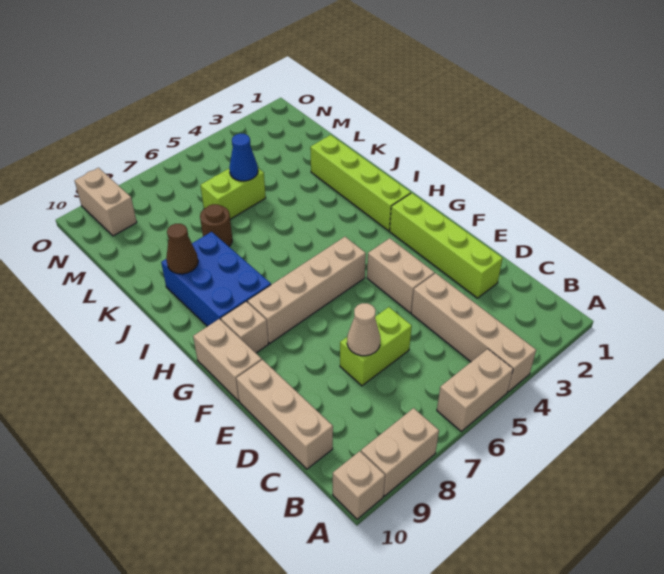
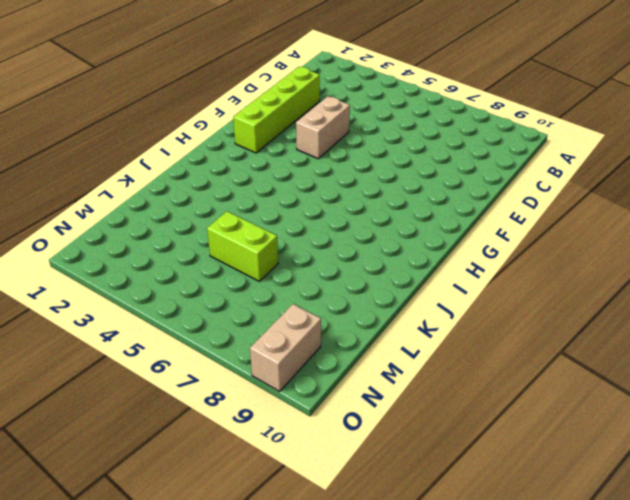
none -> tan brick A4:D4 level 1
none -> tan brick A5:A6 level 1
none -> tan brick A8:A9 level 1

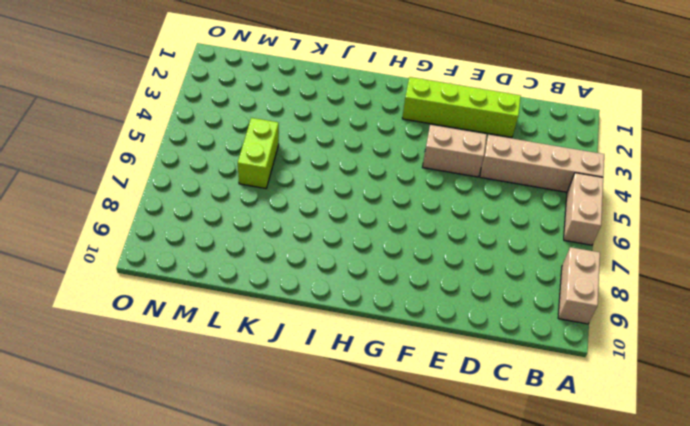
none -> tan brick A10 level 1
none -> tan brick C10:E10 level 1
none -> lime brick D6:D7 level 1

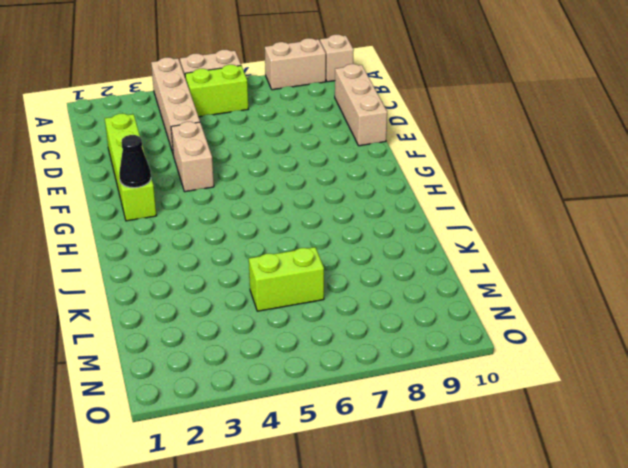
lime brick B5:B6 level 1 -> lime brick D6:D7 level 1
black cone G2 level 2 -> none
none -> tan brick F10:G10 level 1
none -> tan brick G5:G8 level 1
none -> tan brick G9 level 1

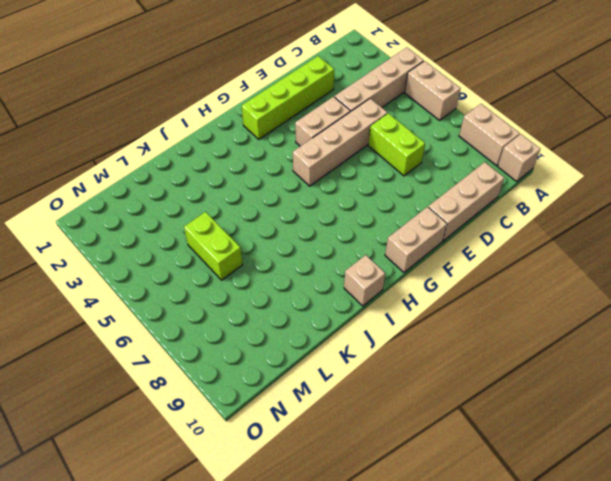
tan brick D5:G5 level 1 -> tan brick G5:G8 level 1
tan brick I10 level 1 -> tan brick G9 level 1
none -> lime brick H2:K2 level 1
none -> blue brick H8:J9 level 1
none -> brown round brick K7 level 1

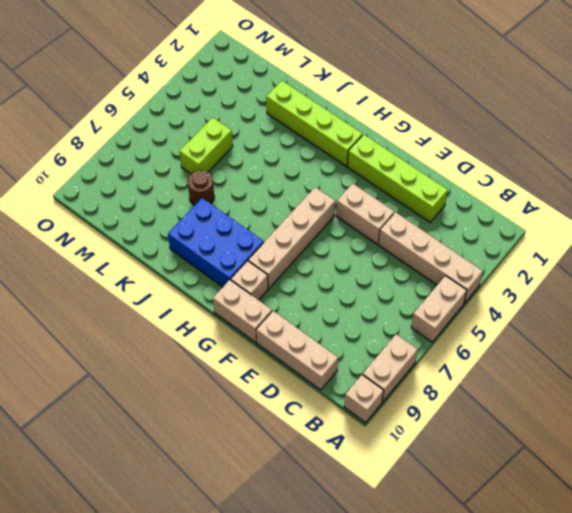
none -> lime brick D6:D7 level 1
none -> tan brick N9:O9 level 1
none -> tan cone D7 level 2

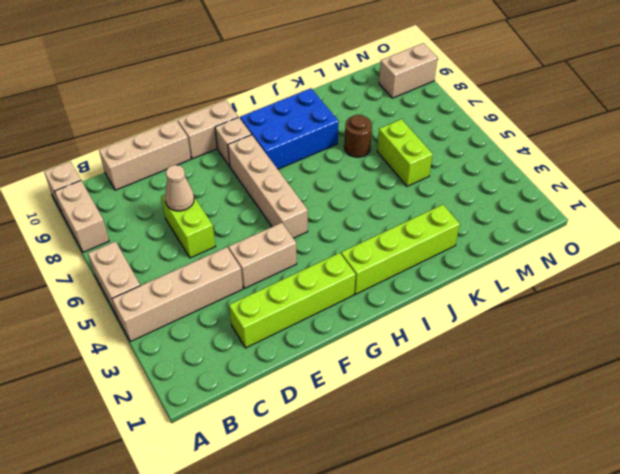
none -> brown cone J9 level 2
none -> blue cone L5 level 2

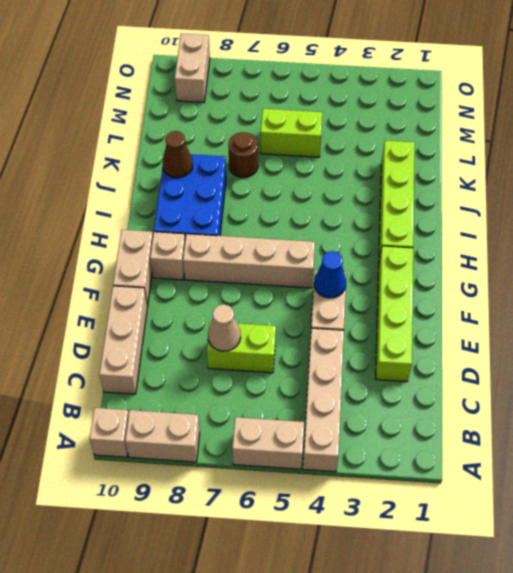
blue cone F4 level 2 -> blue cone L5 level 2

